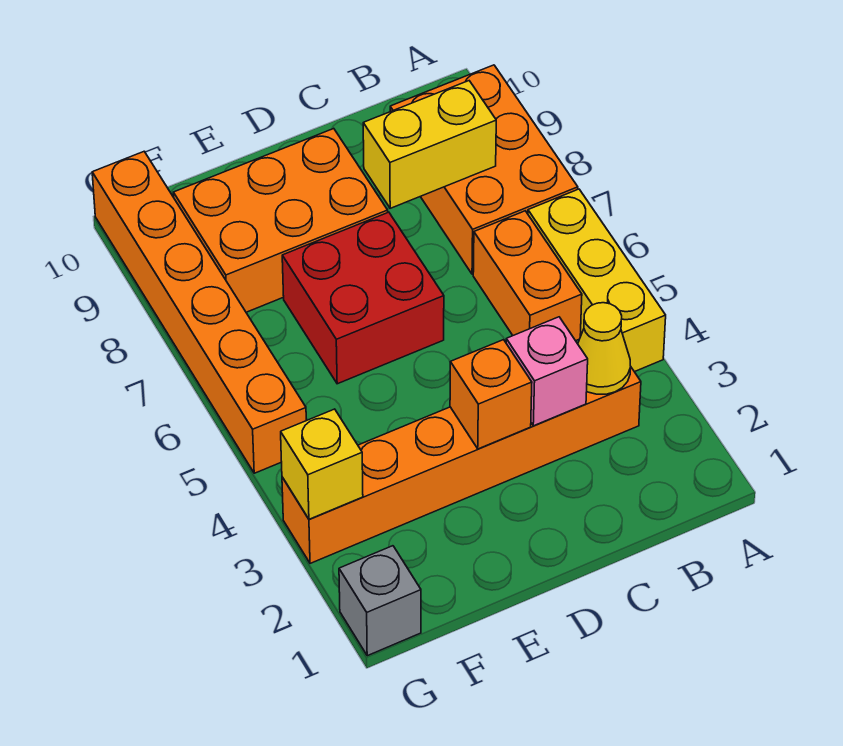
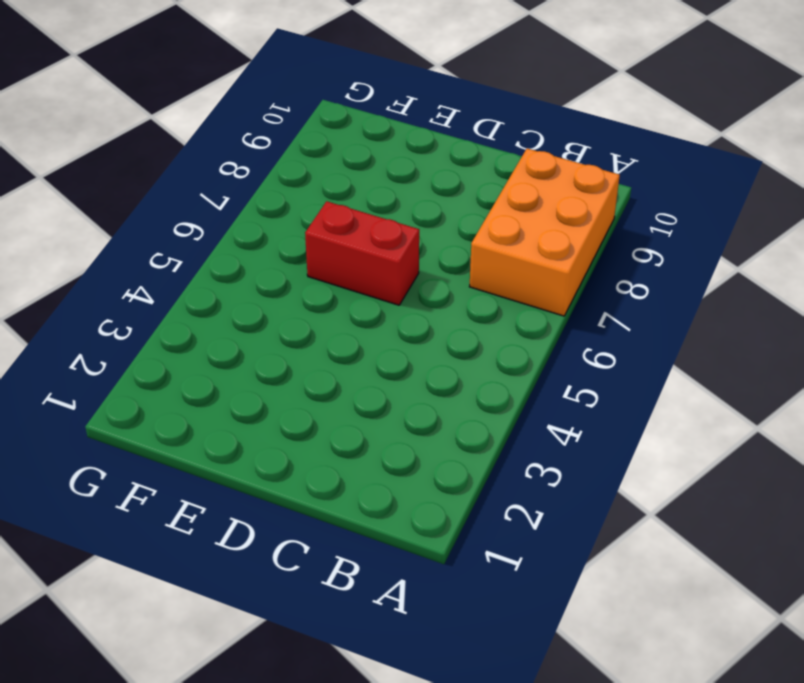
red brick D6:E6 level 1 -> red brick D6:E7 level 1
none -> yellow brick A4:A6 level 1
none -> orange brick B3:G3 level 1
none -> orange brick B5:B6 level 1

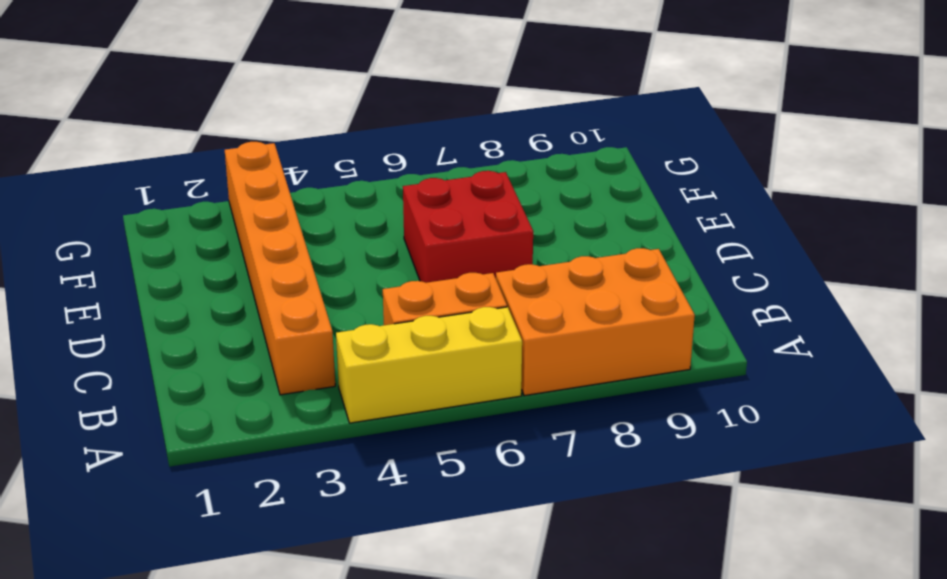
none -> orange brick D8:F9 level 1
none -> grey brick G1 level 1
none -> orange brick G5:G10 level 1

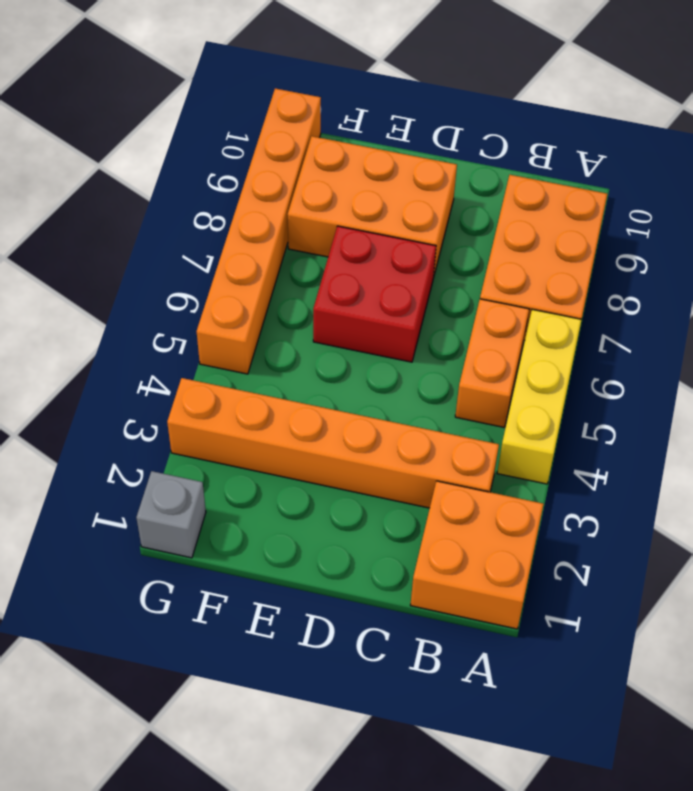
orange brick A1:B2 level 1 -> none
none -> yellow cone B3 level 2
none -> yellow brick B8:C8 level 2
none -> pink brick C3 level 2

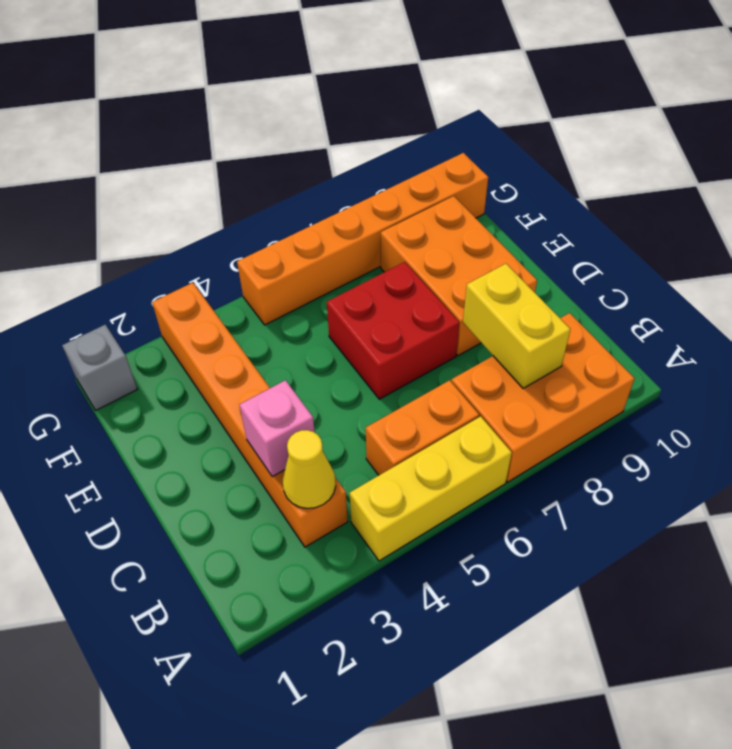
none -> orange brick D3 level 2
none -> yellow brick G3 level 2

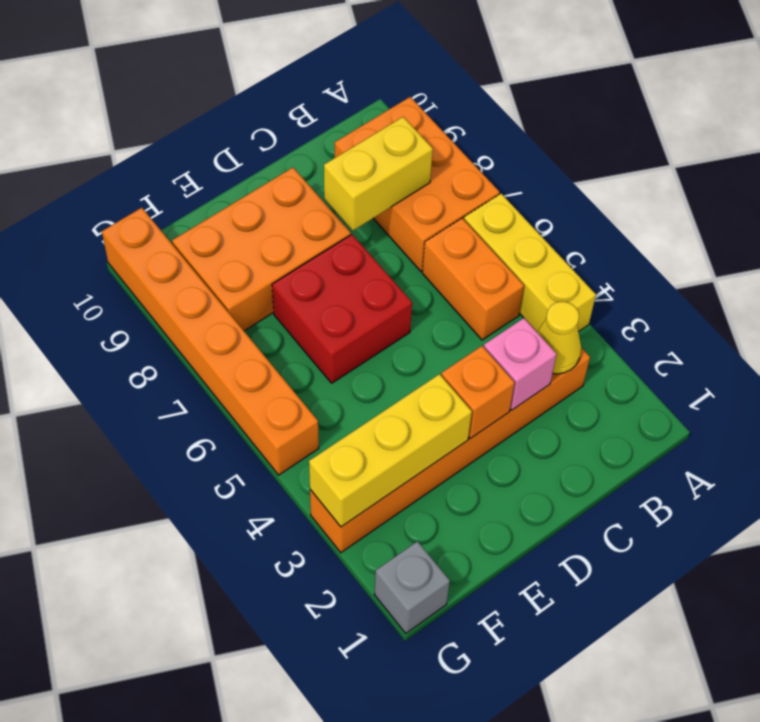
yellow brick E3:G3 level 2 -> yellow brick G3 level 2

